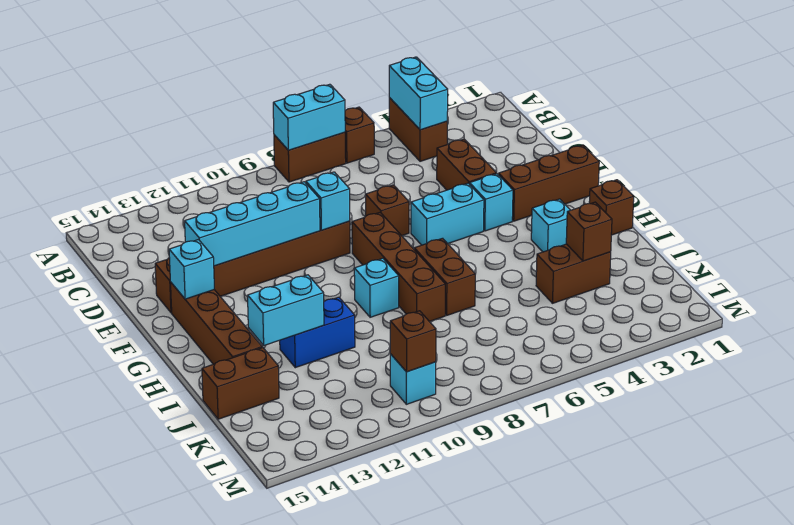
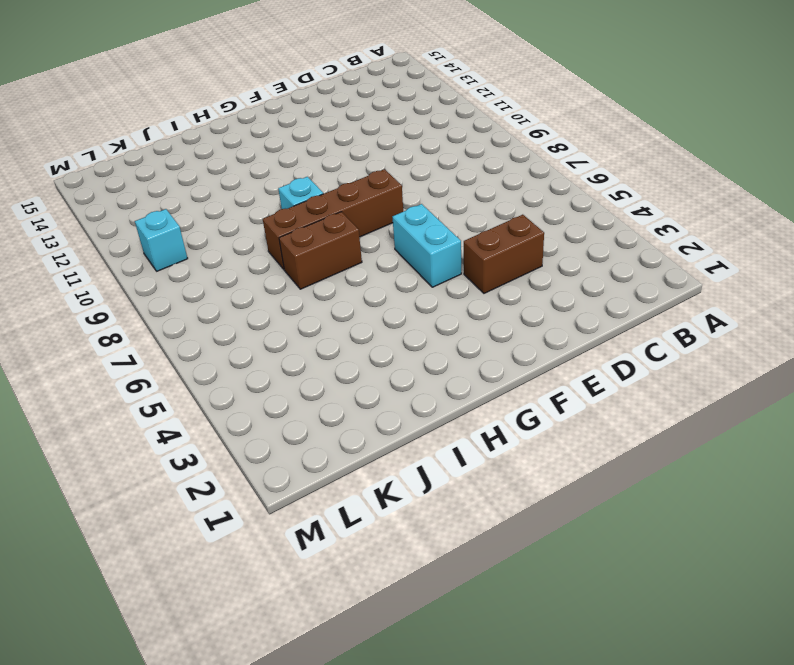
none -> brown brick A4:B4 level 1
none -> brown brick A6 level 1
none -> brown brick A7:A8 level 1

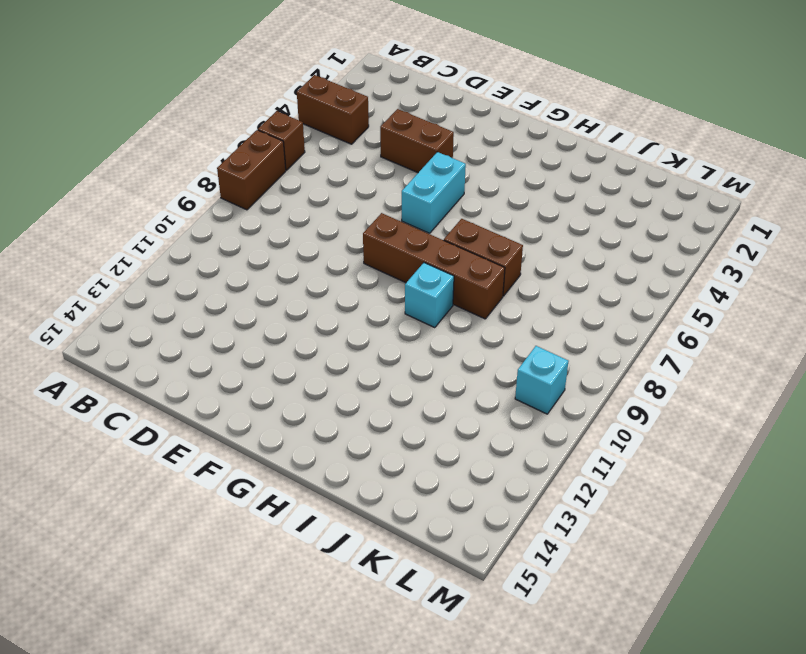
none -> brown brick E7 level 1
none -> brown brick E9:E14 level 1
none -> brown brick F1:F3 level 1

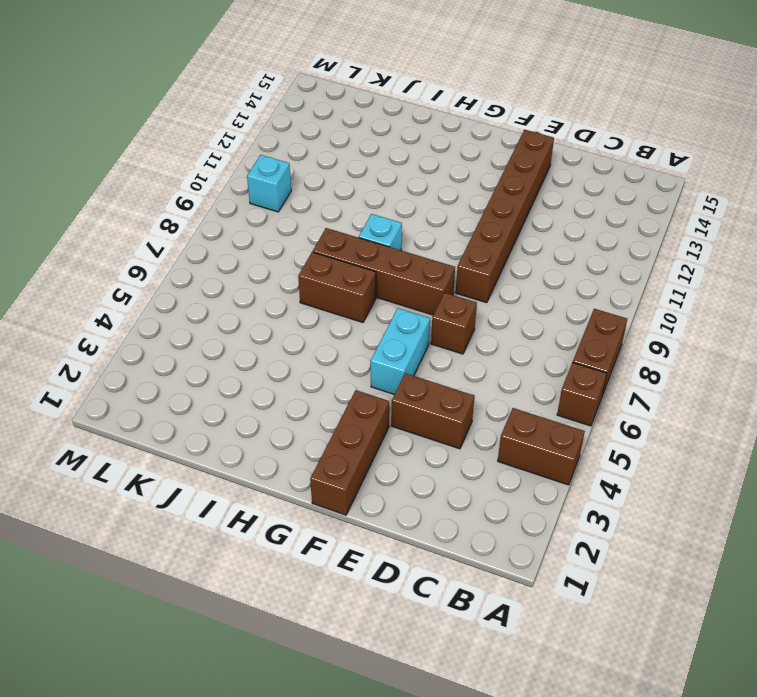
none -> cyan brick F4 level 1
none -> brown brick F14:I14 level 1
none -> brown brick H1 level 1

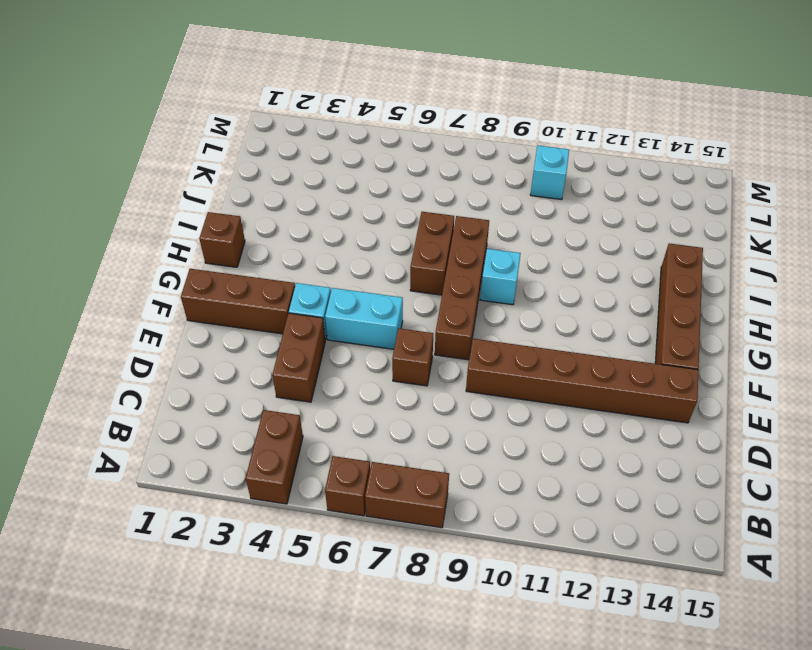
none -> cyan brick H3 level 1
none -> blue brick I11:I12 level 1
none -> brown brick J3:J4 level 1

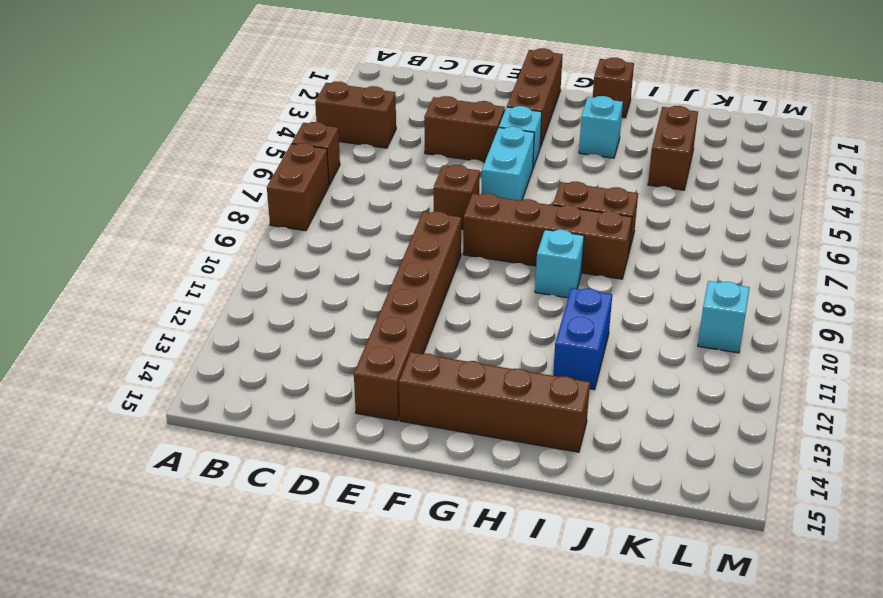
none -> brown brick J14:J15 level 1
none -> cyan brick A4:B4 level 2
none -> cyan brick A7:A8 level 2

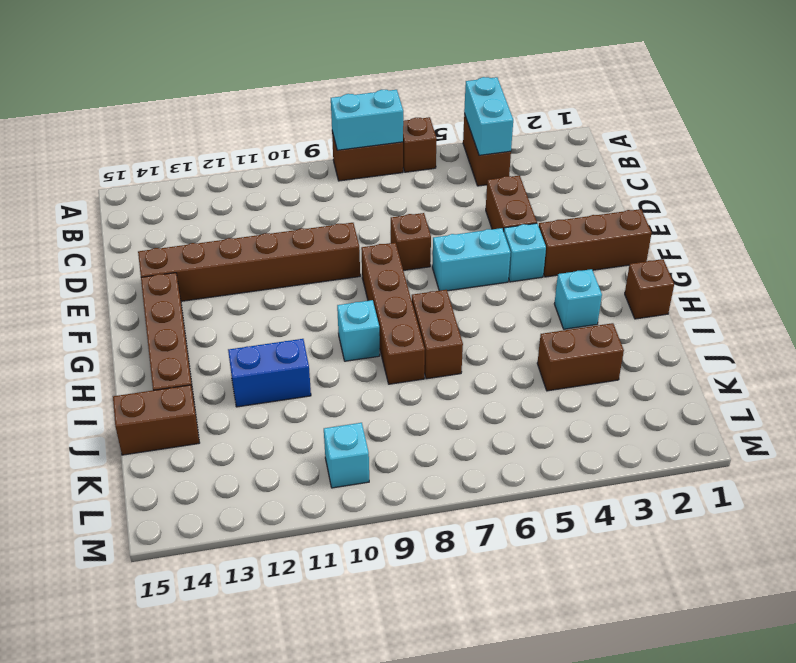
none -> cyan brick E9 level 2
none -> cyan brick E10:E13 level 2
none -> cyan brick F14 level 2

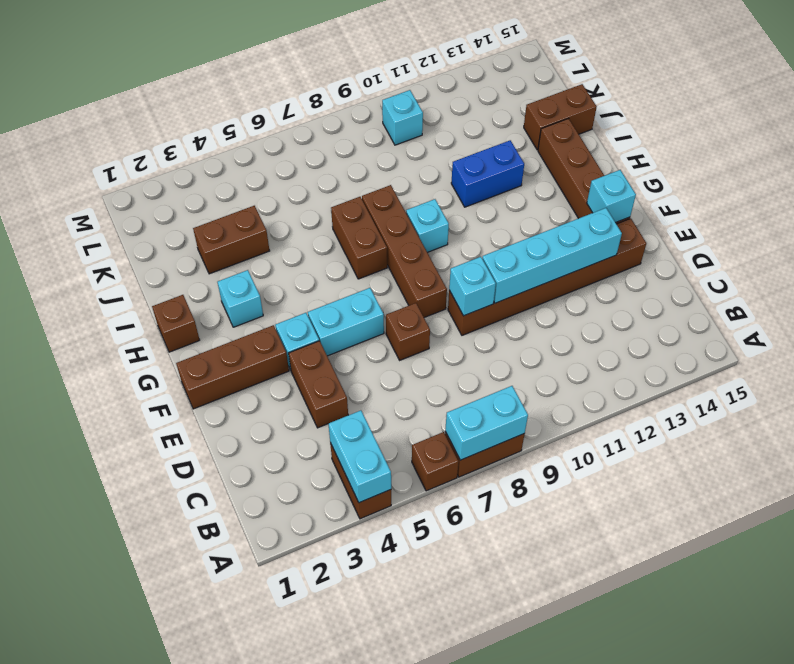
none -> cyan brick I12:I13 level 2
none -> brown brick J3 level 2
none -> brown brick L10 level 2

